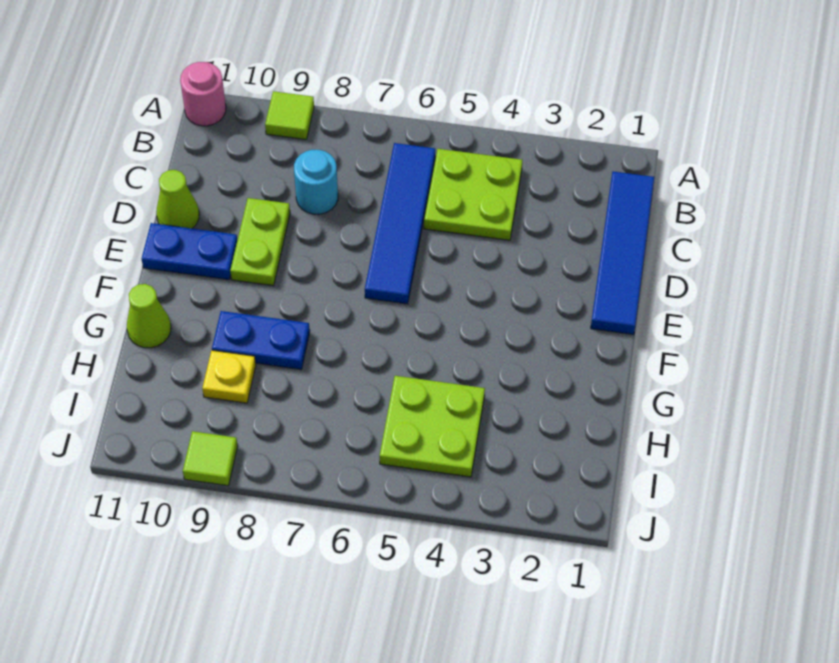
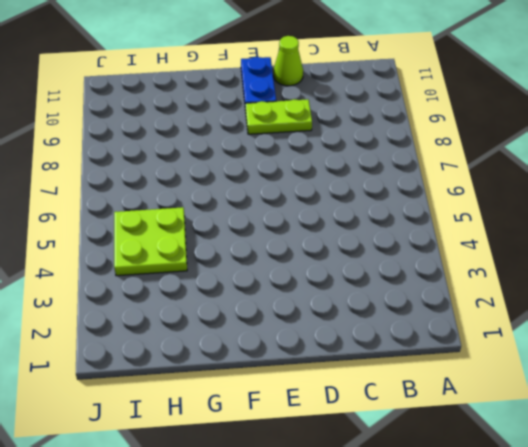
none -> lime tile A9 level 1
none -> pink round brick A11 level 1
none -> blue tile B1:E1 level 1

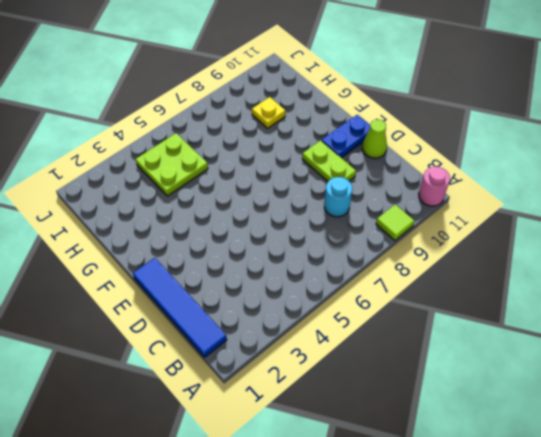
none -> lime plate B4:C5 level 1
none -> blue tile B6:E6 level 1
none -> blue plate G8:G9 level 1

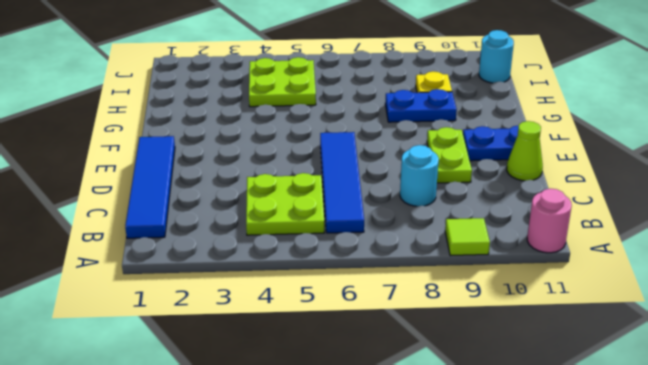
cyan round brick I11 level 1 -> none
none -> lime cone G11 level 1
none -> lime tile J9 level 1

